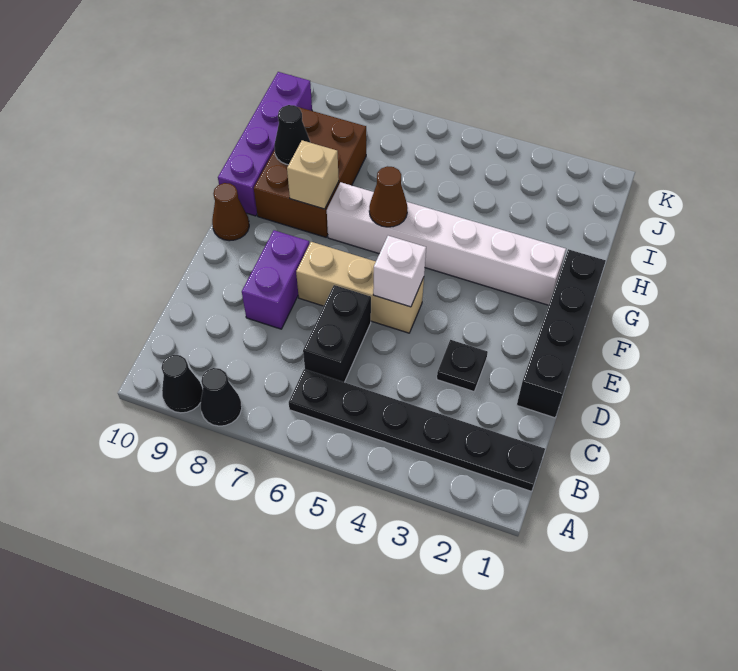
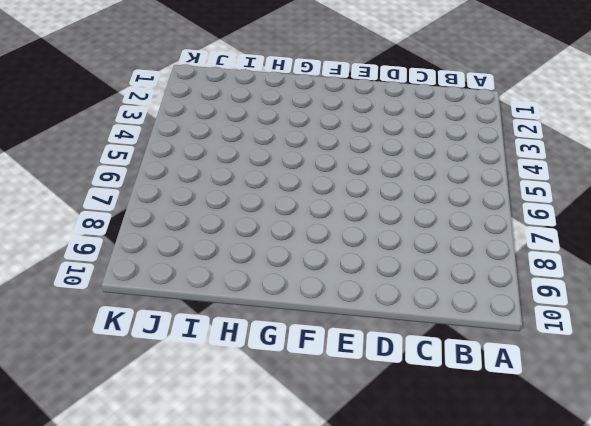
none -> black cone A8 level 1
none -> black cone A9 level 1
none -> black plate B1:B6 level 1

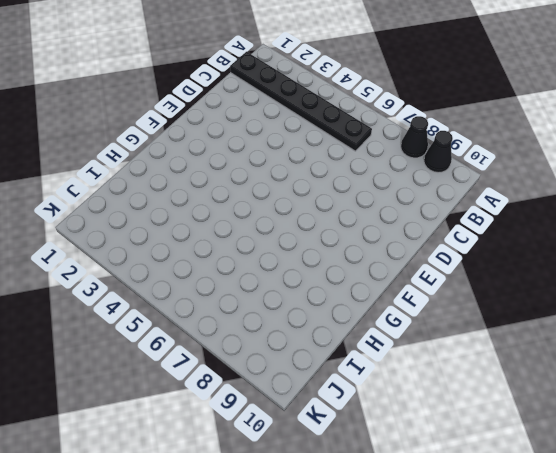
none -> black brick C6:D6 level 1
none -> black brick D1:G1 level 1
none -> black plate D3 level 1

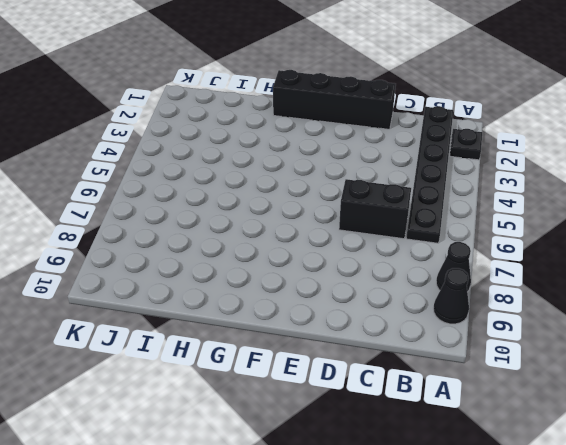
black plate A2 level 1 -> black plate D3 level 1
none -> purple brick D8:E8 level 1
none -> tan brick E5:E7 level 1
none -> brown cone F10 level 1

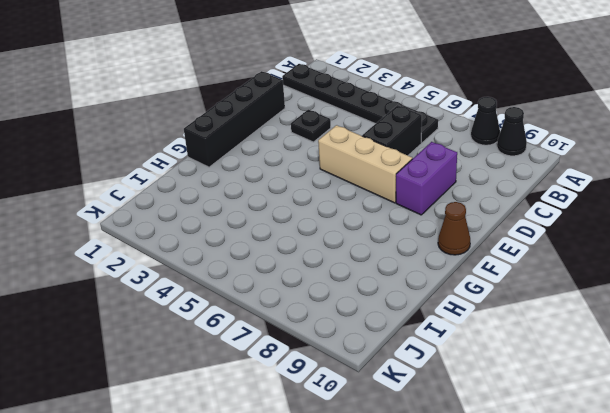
none -> white brick G2:G7 level 1
none -> brown brick G8:I9 level 1
none -> purple brick G10:J10 level 1

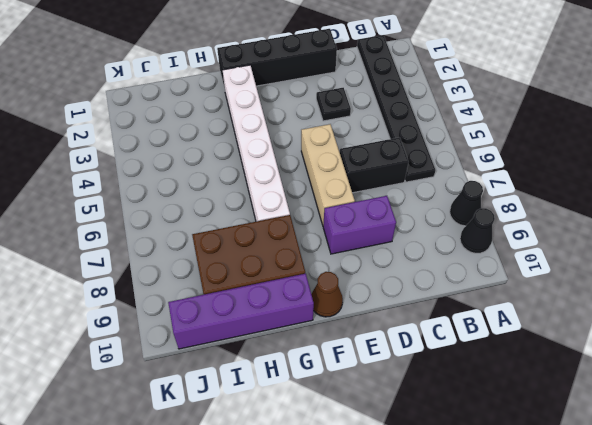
none -> white brick E5 level 2
none -> brown cone G6 level 2
none -> tan brick G8 level 2

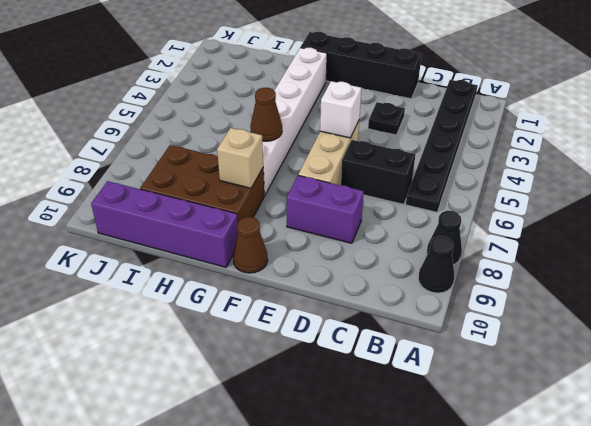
none -> black cone H9 level 2

